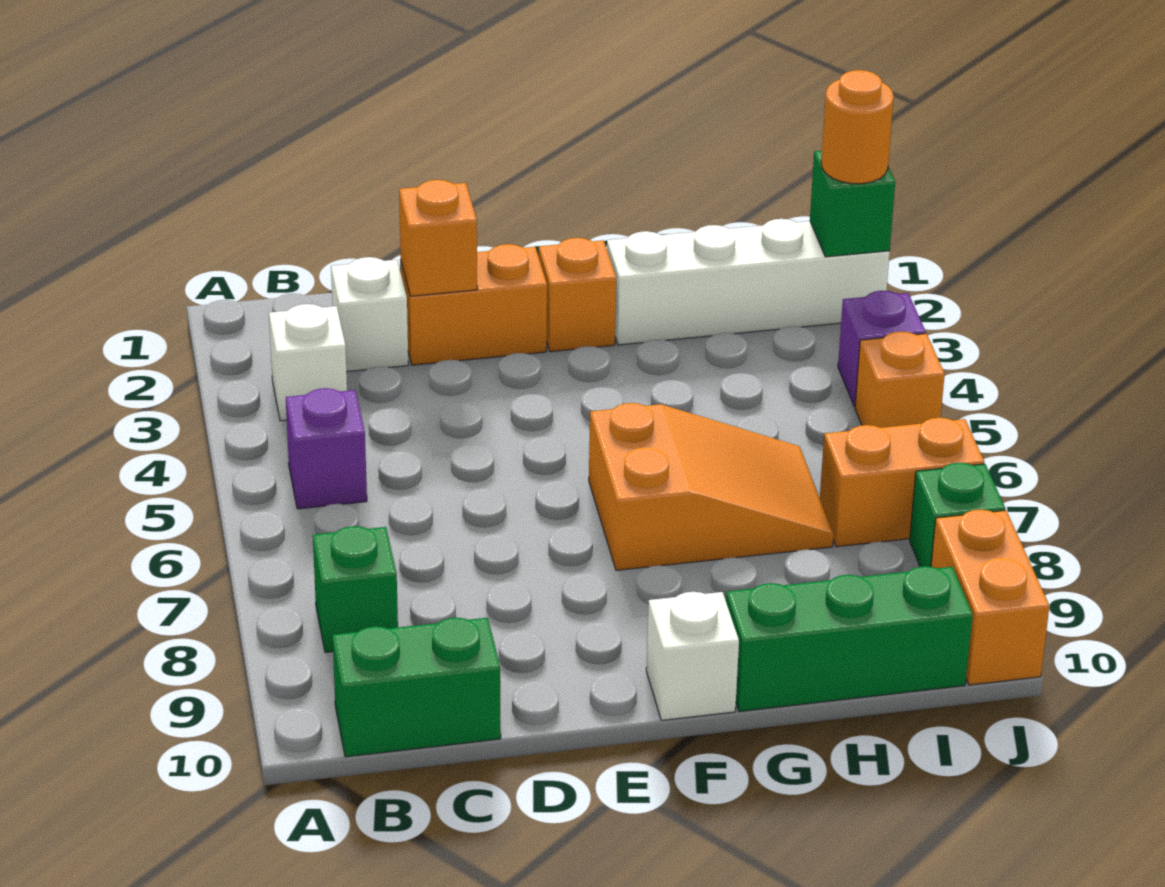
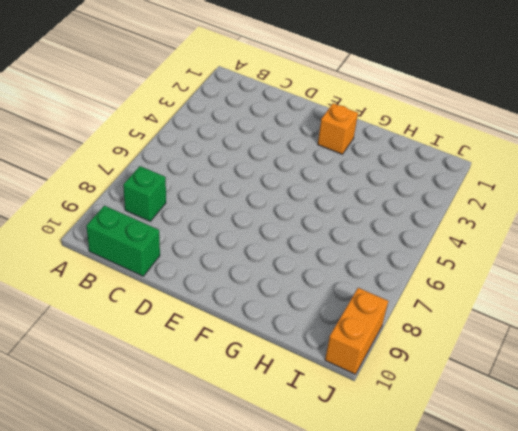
none -> white brick B3 level 1
none -> purple brick B5 level 1
none -> white brick C2 level 1

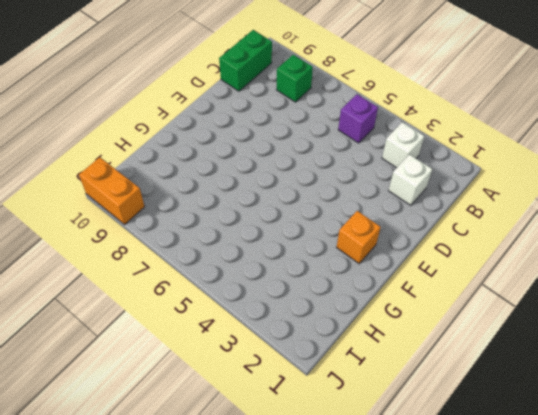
none -> orange brick D2:E2 level 1
none -> orange slope F6:H7 level 1 top F
none -> white brick F10 level 1

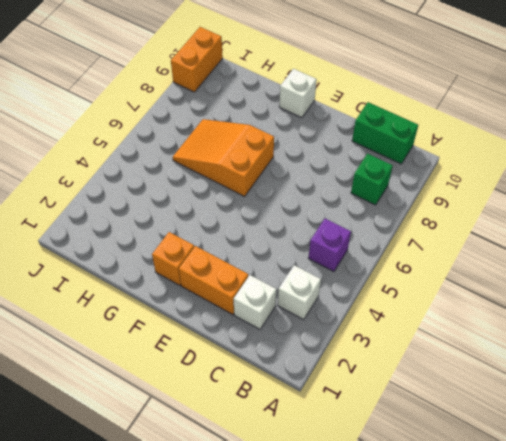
none -> white brick G2:J2 level 1
none -> green brick G10:I10 level 1
none -> orange brick I7:J7 level 1

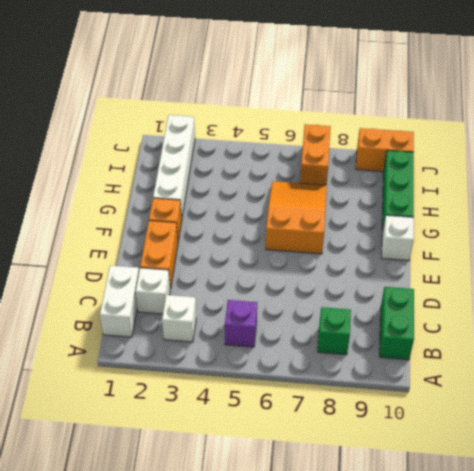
white brick B1:C1 level 1 -> none
none -> purple brick J4 level 1
none -> orange brick J5 level 1
none -> green brick J8 level 1

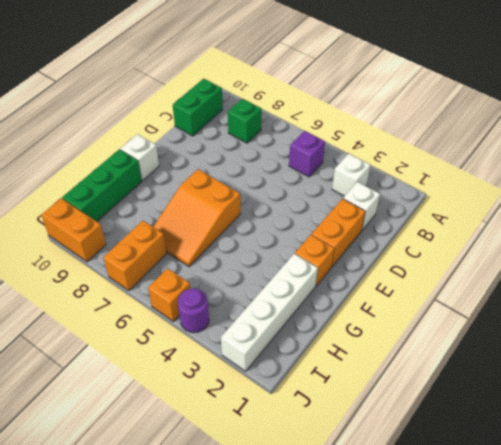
purple round brick J4 level 1 -> purple brick J4 level 1
none -> green brick J8 level 1
none -> orange brick D2 level 2
none -> green brick J2 level 2

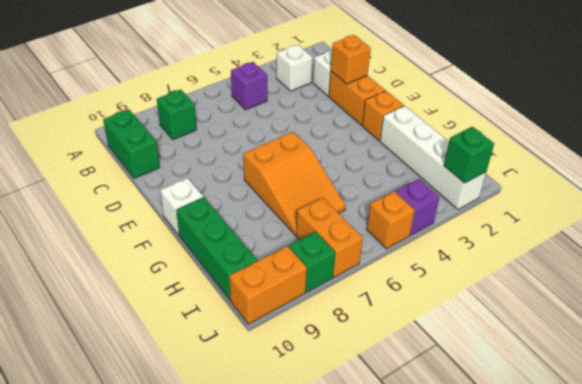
none -> orange round brick J2 level 3

